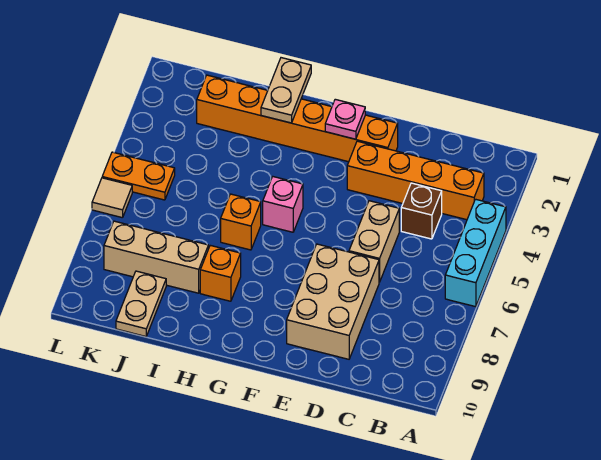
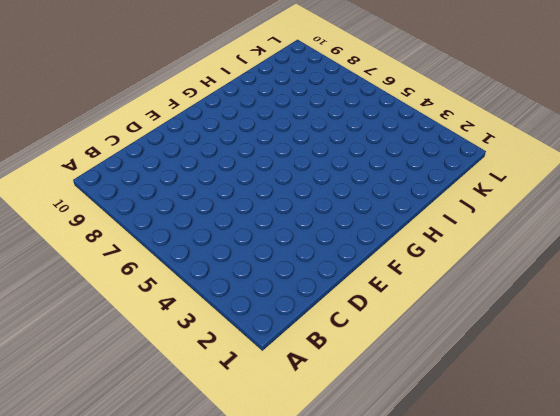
none -> cyan brick A4:A6 level 1
none -> orange brick B3:E3 level 1
none -> brown brick C4 level 1

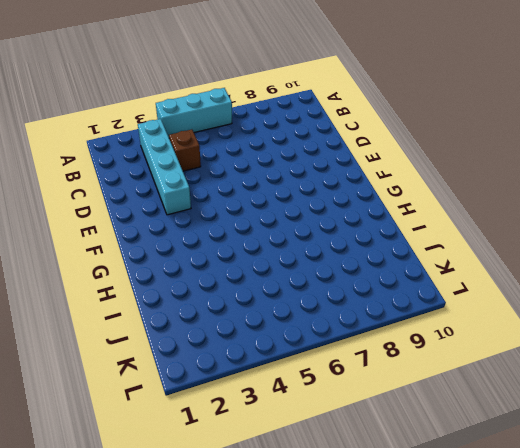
cyan brick B3:E3 level 1 -> orange brick B3:E3 level 1
none -> tan brick D5:D6 level 1
none -> tan brick D7:E9 level 1
none -> orange brick E2:J2 level 1

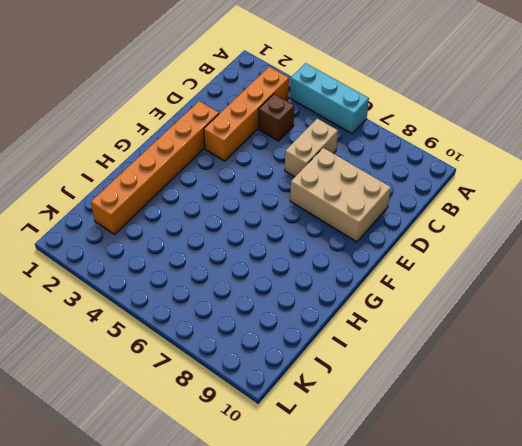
tan brick C6:D6 level 1 -> tan brick D5:D6 level 1
none -> pink brick G5 level 1
none -> orange brick H6 level 1
none -> orange brick H8 level 1

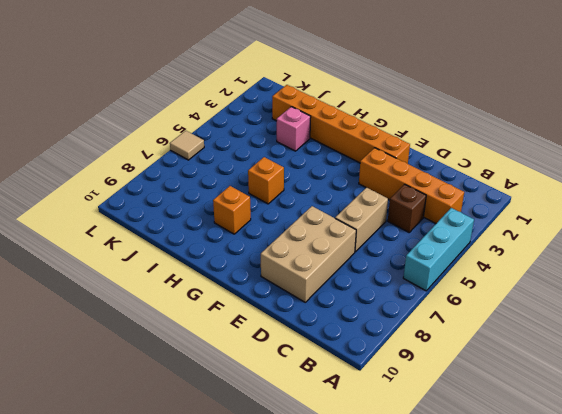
pink brick I3 level 1 -> pink brick G5 level 1
none -> tan brick I8:K8 level 1
none -> tan plate J9:J10 level 1
none -> orange plate K5:L5 level 1

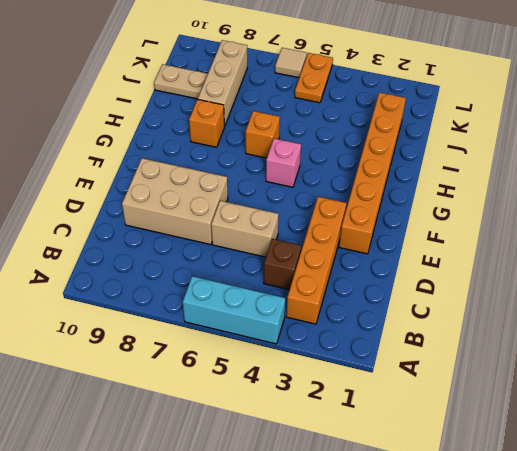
none -> pink plate F2 level 2
none -> tan plate H1:H2 level 2

